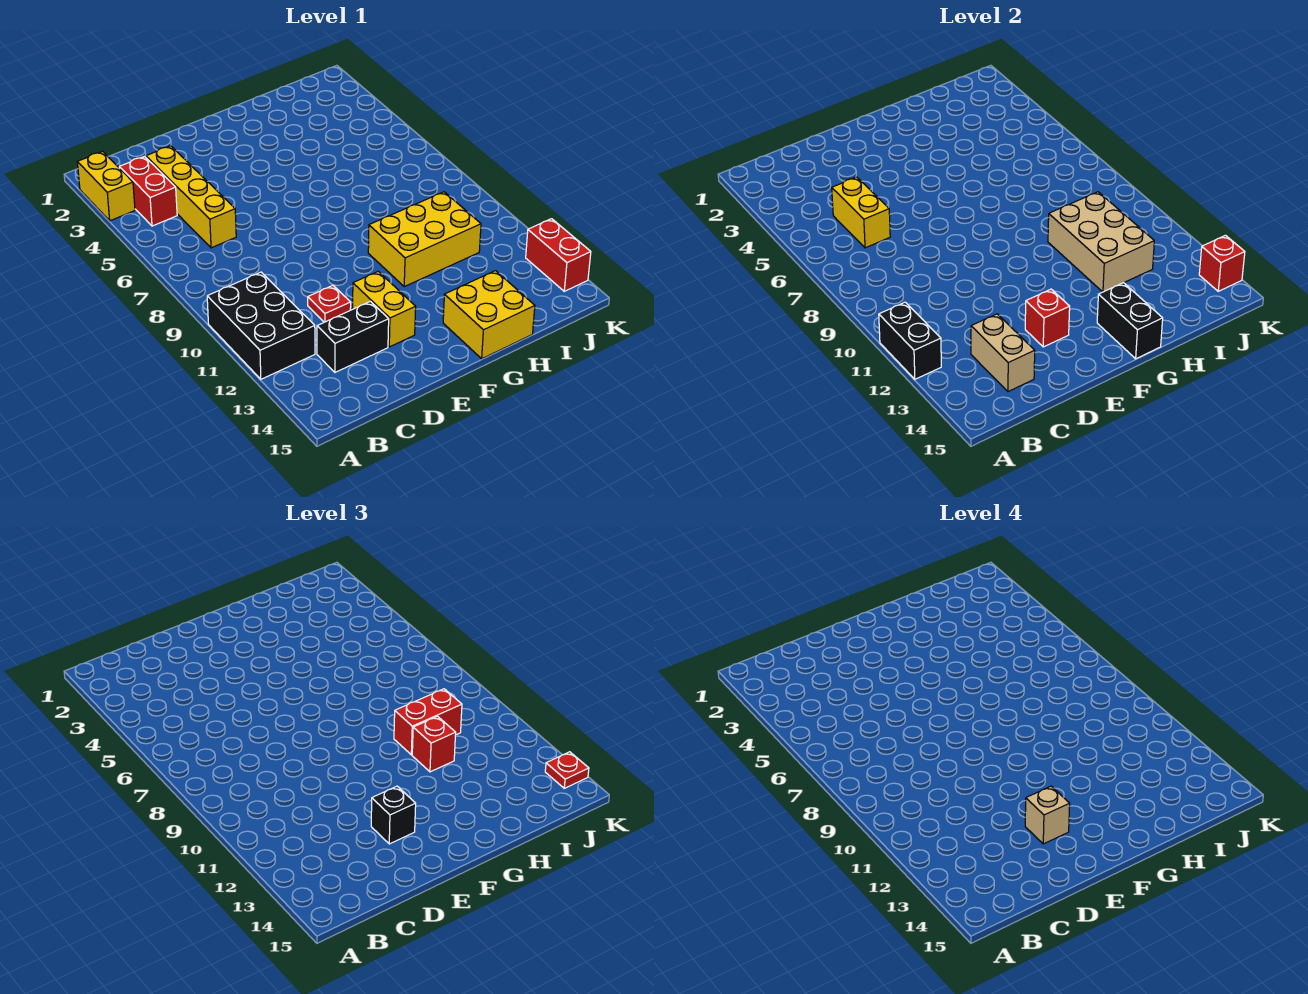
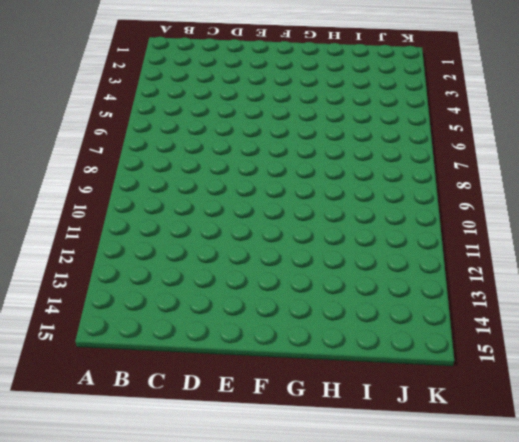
none -> yellow brick A2:A3 level 1
none -> black brick A10:B12 level 1
none -> red brick B3:B4 level 1

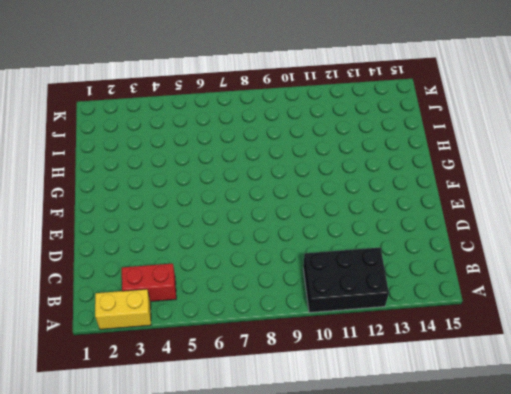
none -> yellow brick C3:C6 level 1
none -> black brick C13:D13 level 1
none -> red plate D11 level 1

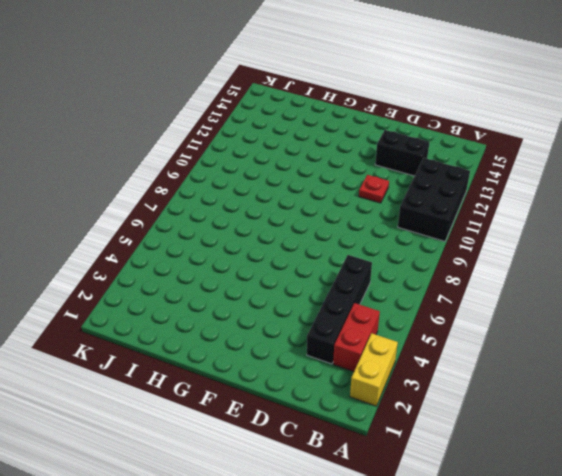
black brick C3:C6 level 1 -> yellow brick C3:C6 level 1
none -> yellow brick E12:E13 level 1
none -> yellow brick G10:I11 level 1
none -> yellow brick G14:H15 level 1

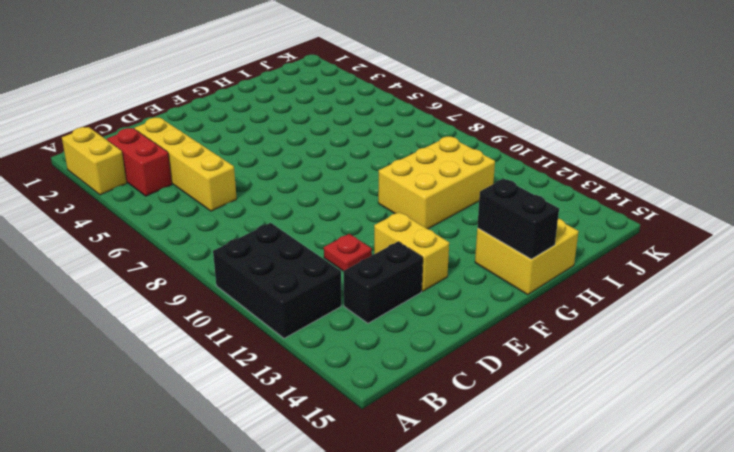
none -> red brick K13:K14 level 1
none -> black brick A11:A12 level 2
none -> yellow brick C5:C6 level 2

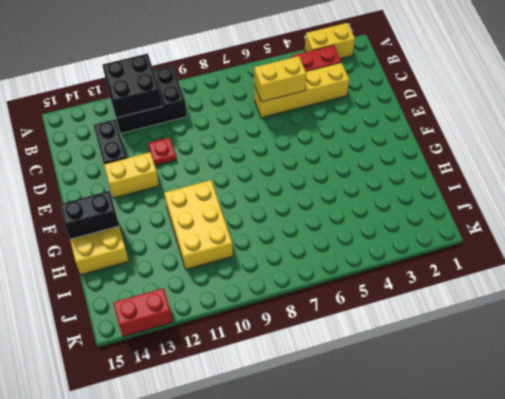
black brick A11:B12 level 2 -> black brick A11:A12 level 2
none -> tan brick C13:C14 level 2
none -> red brick E13 level 2
none -> tan brick H10:I12 level 2

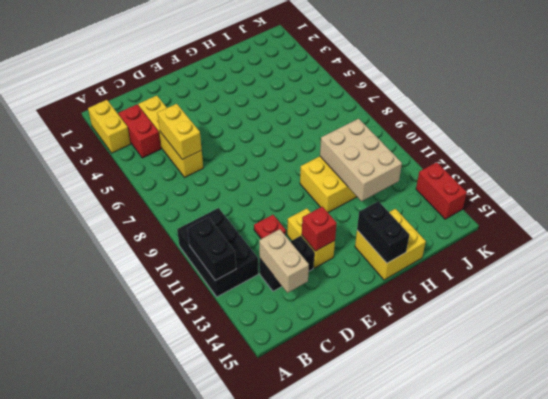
none -> red brick K14 level 2
none -> black brick E13 level 3
none -> red brick H10:I10 level 3

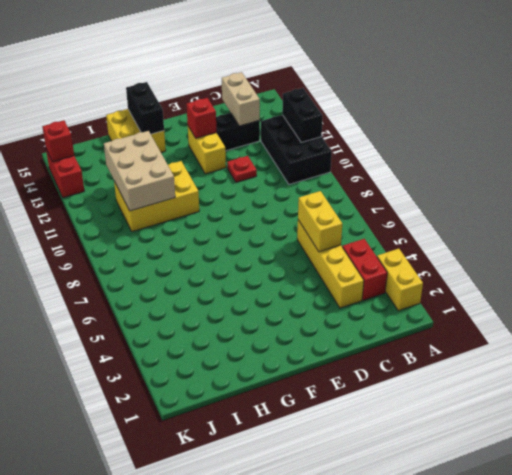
none -> black brick E13 level 3
none -> red brick H10:I10 level 3
none -> red brick H11 level 3

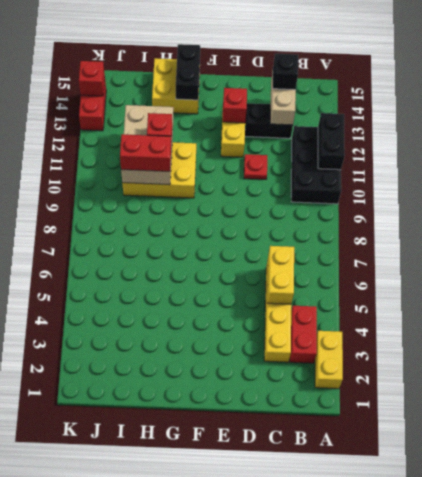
black brick C14 level 3 -> black brick E13 level 3
none -> red plate K14 level 3
none -> tan brick E13 level 4

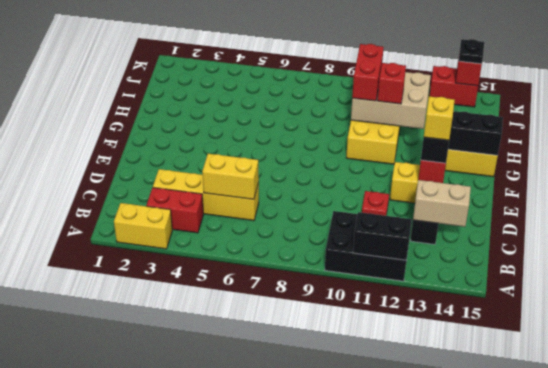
yellow brick E13 level 4 -> tan brick E13 level 4
black plate K14 level 3 -> red plate K14 level 3

